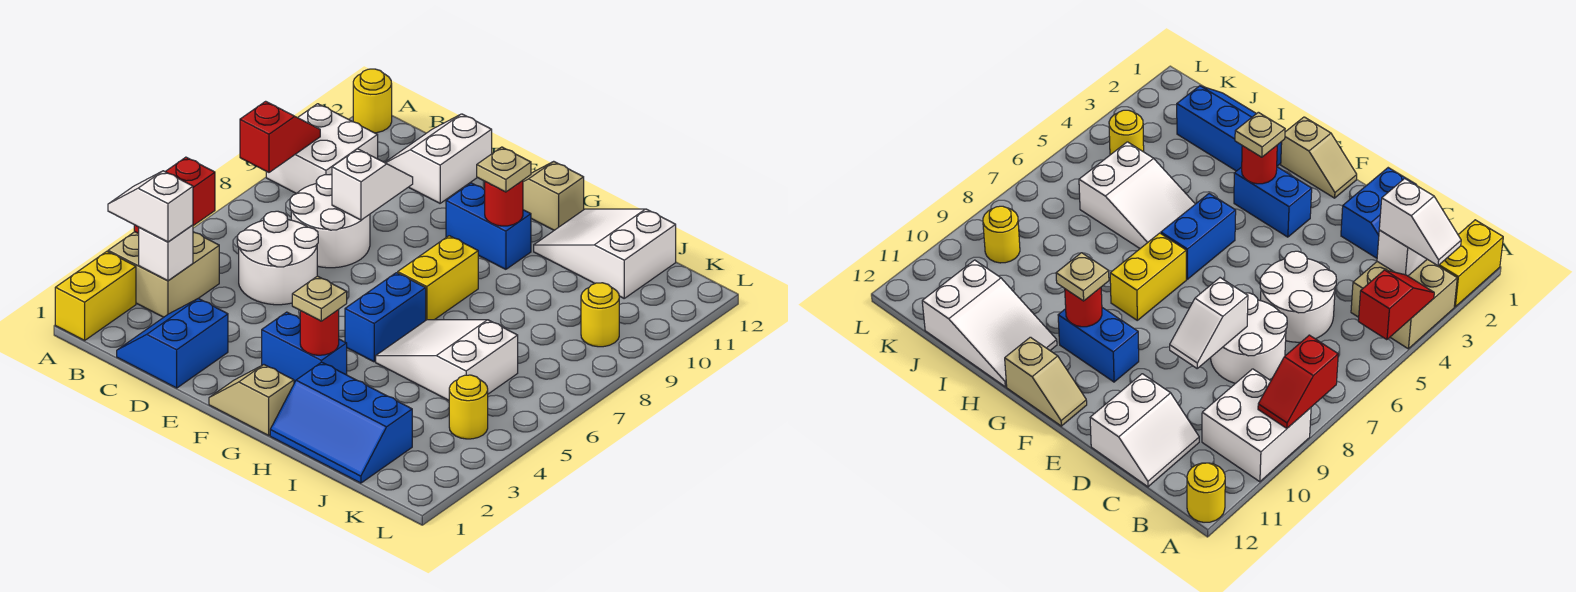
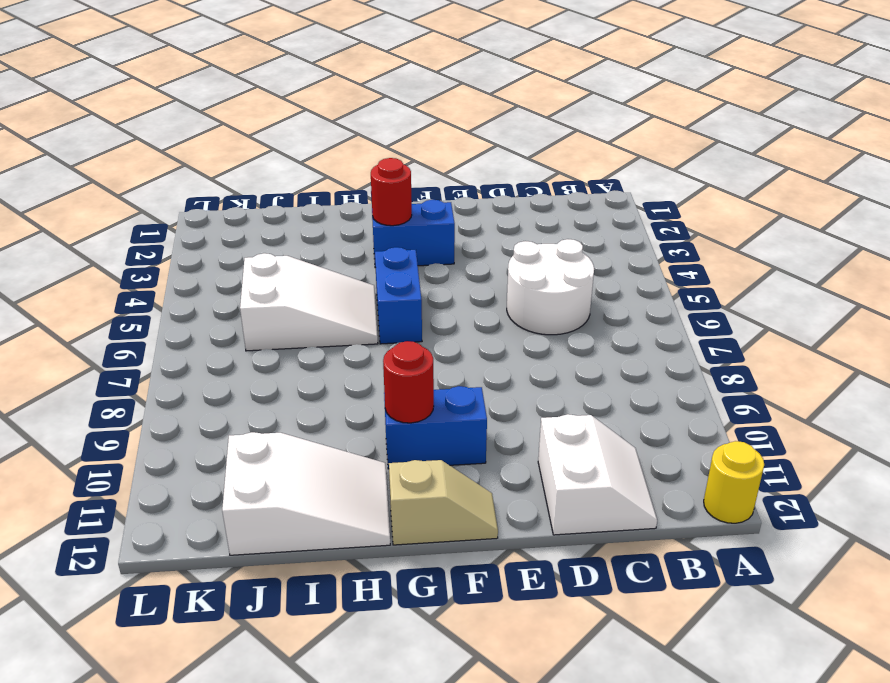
none -> yellow brick A1:A2 level 1
none -> tan brick A3:B4 level 1
none -> white brick A9:B10 level 1

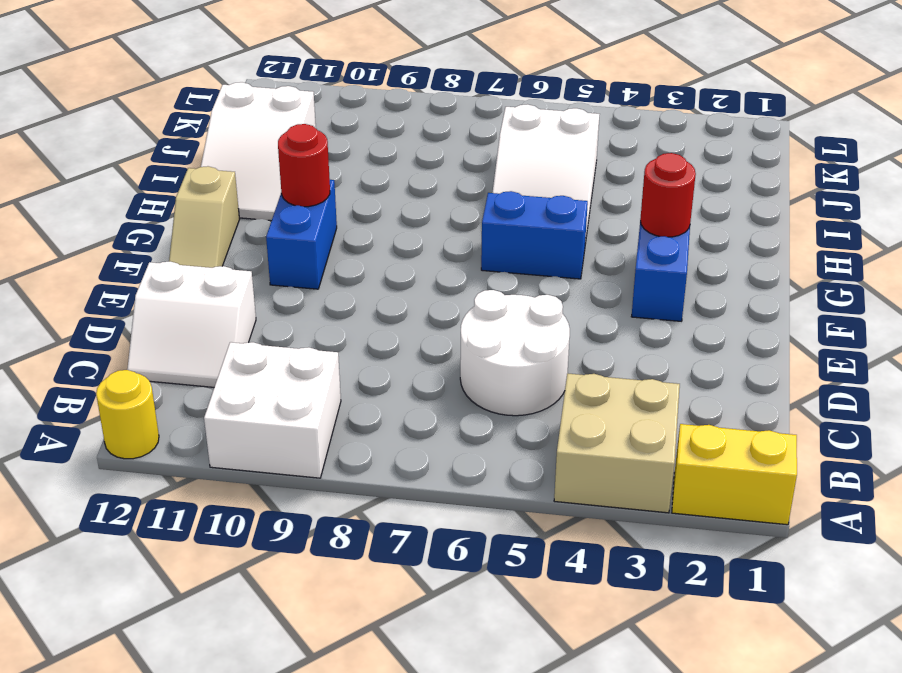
none -> blue slope C1:D2 level 1 top D
none -> white round brick C7:D8 level 1
none -> tan slope F1:G1 level 1 top G

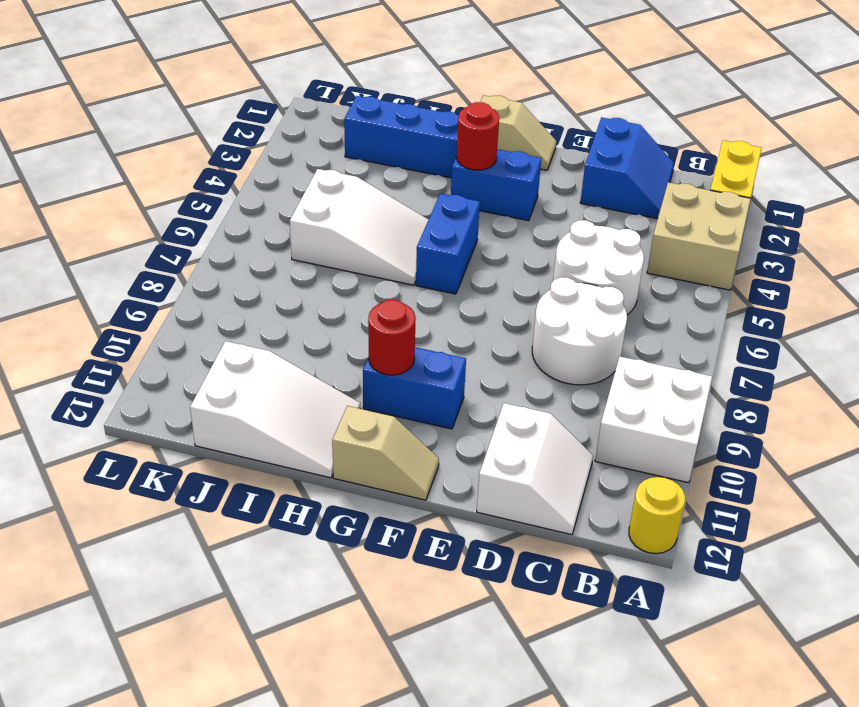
none -> yellow brick G7:G8 level 1
none -> yellow round brick K4 level 1
none -> yellow round brick K9 level 1

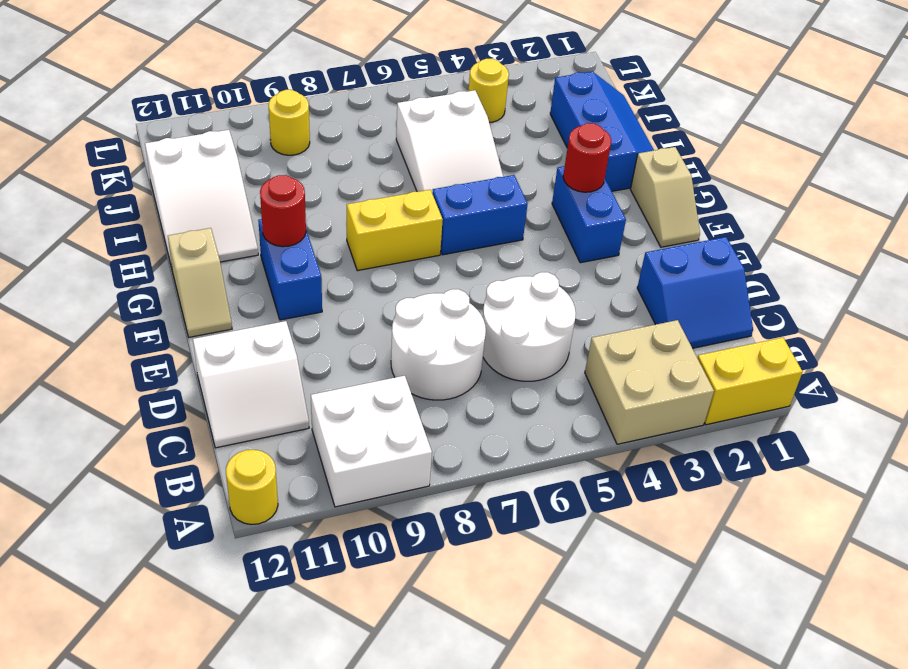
none -> red slope A4:A5 level 2 top 5
none -> red slope A8:A9 level 2 top 8
none -> white brick B3 level 2

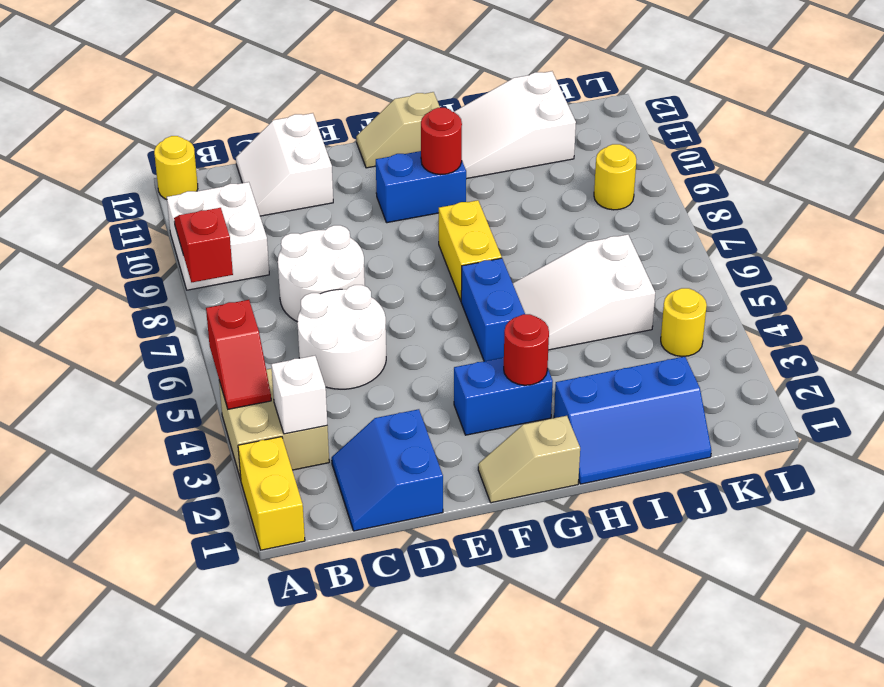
none -> white slope D8:D9 level 2 top 8
none -> white slope A3:B3 level 3 top B
none -> tan plate G3 level 3

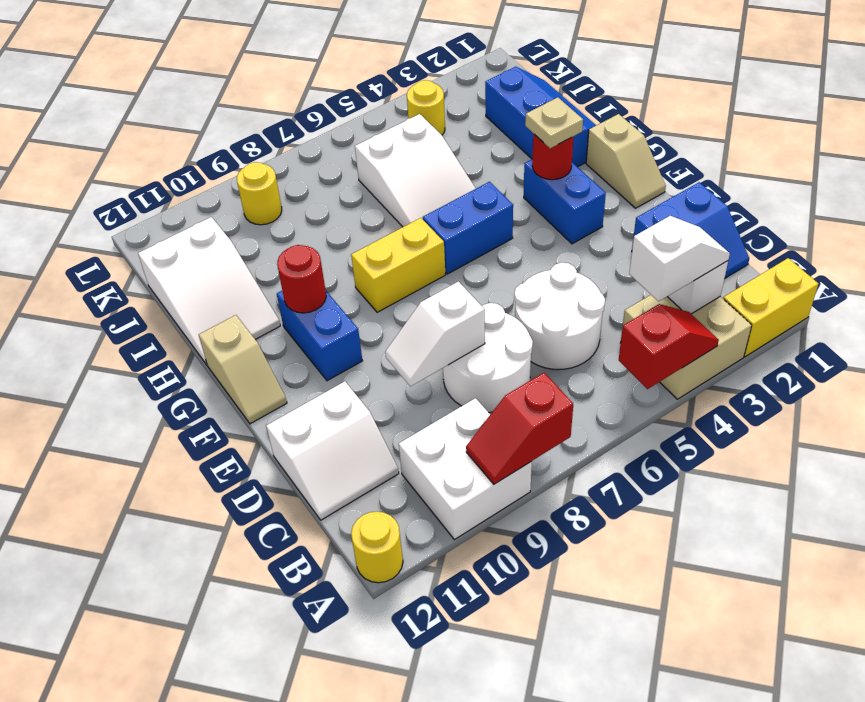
white slope B3:B4 level 3 top 4 -> white slope A3:B3 level 3 top B
none -> tan plate G10 level 3

